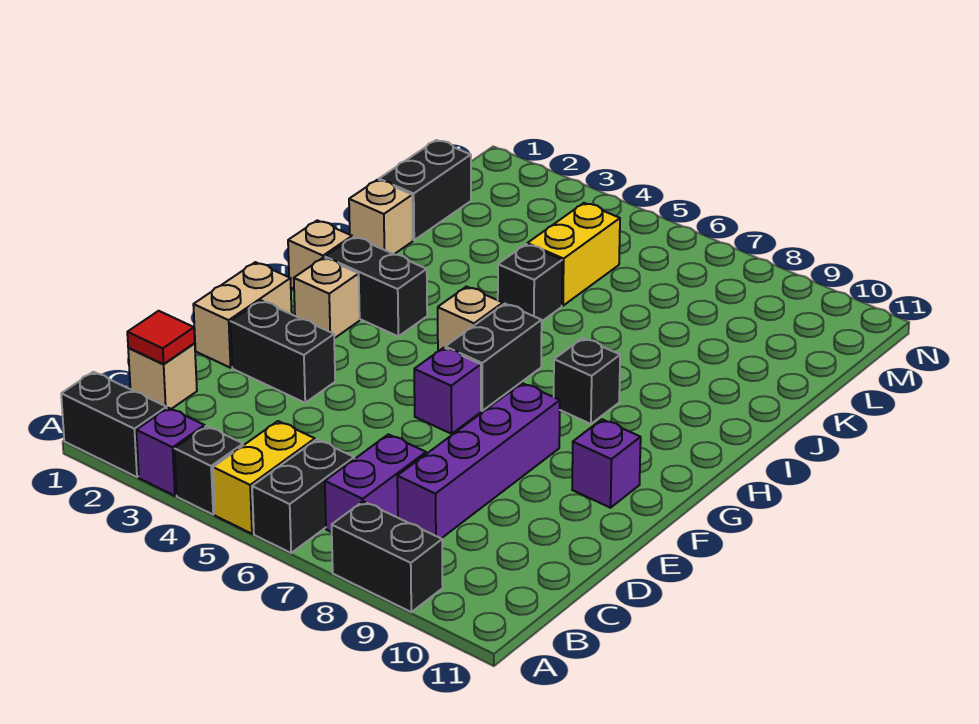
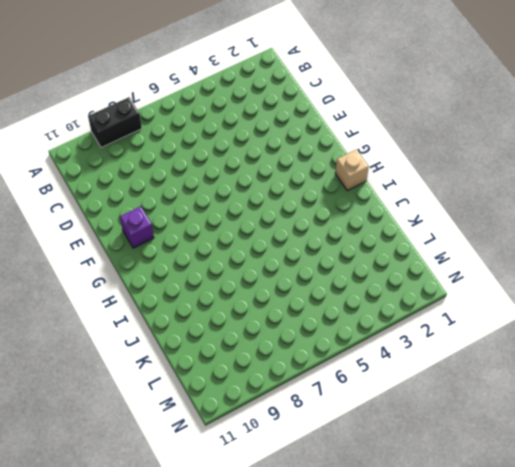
none -> black brick A1:A2 level 1
none -> purple brick A3 level 1
none -> black brick A4 level 1

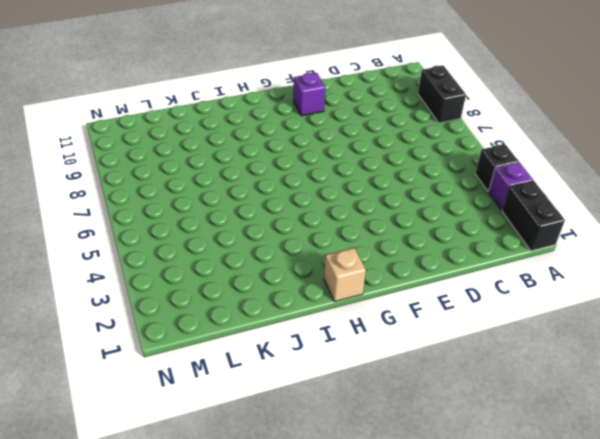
none -> yellow brick A5:B5 level 1
none -> black brick A6:B6 level 1
none -> purple brick B7:C7 level 1

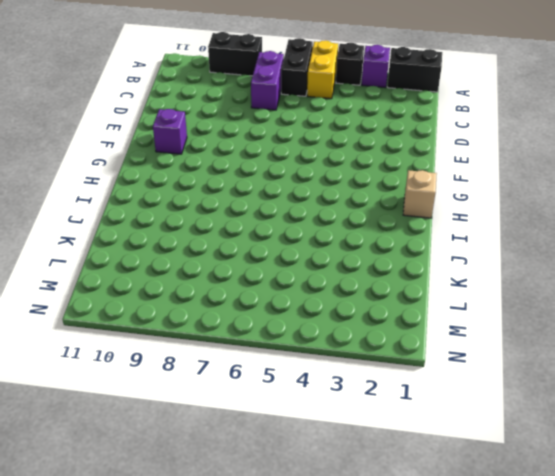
none -> tan brick C1 level 1
none -> purple brick C8:F8 level 1
none -> tan brick E1:F1 level 1

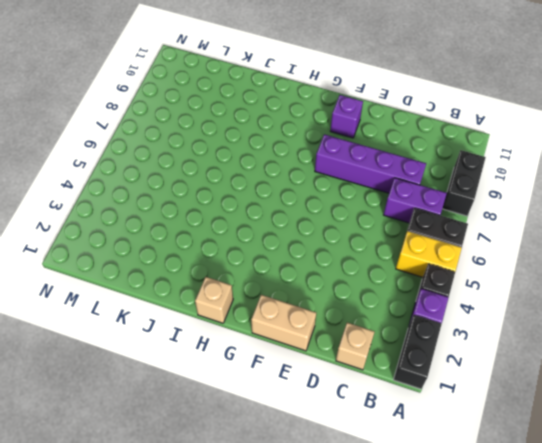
none -> black brick E2:E3 level 1
none -> purple brick F6 level 1
none -> tan brick G2 level 1

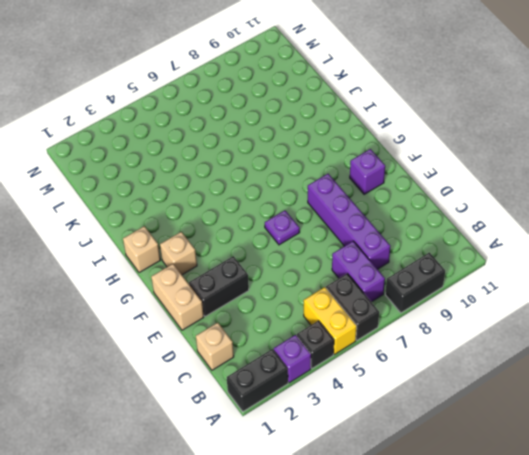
purple plate F6 level 1 -> purple brick F6 level 1
none -> black brick G6:H6 level 1
none -> black brick H2:H3 level 1
none -> tan brick H5 level 1

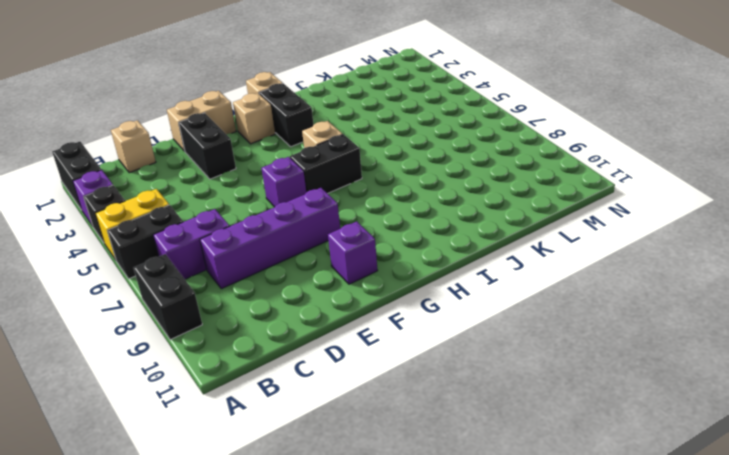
none -> black brick H8 level 1
none -> tan brick J1 level 1
none -> black brick J5 level 1

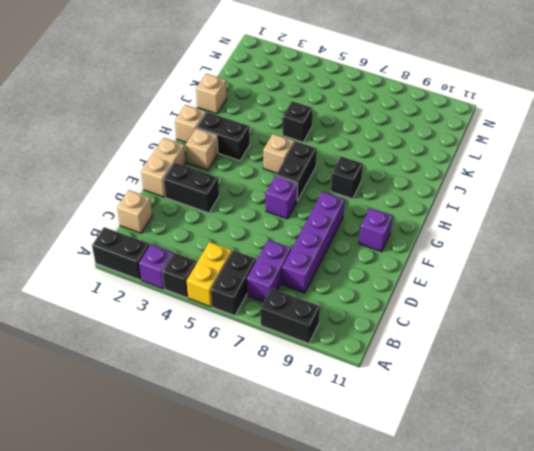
none -> black brick K1:L1 level 1
none -> yellow brick K5:L5 level 1
none -> red tile C1 level 2

